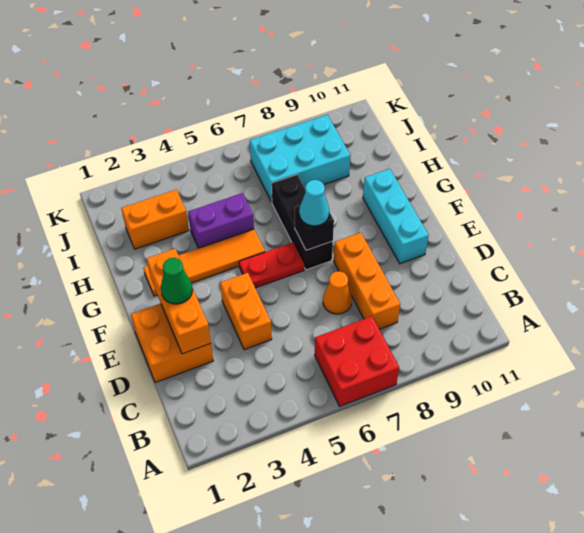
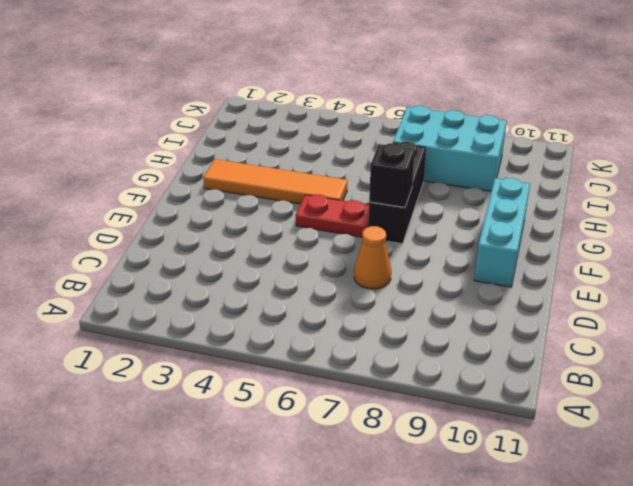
none -> red brick A6:B7 level 1
none -> orange brick C8:E8 level 1
none -> orange brick D1:E2 level 1

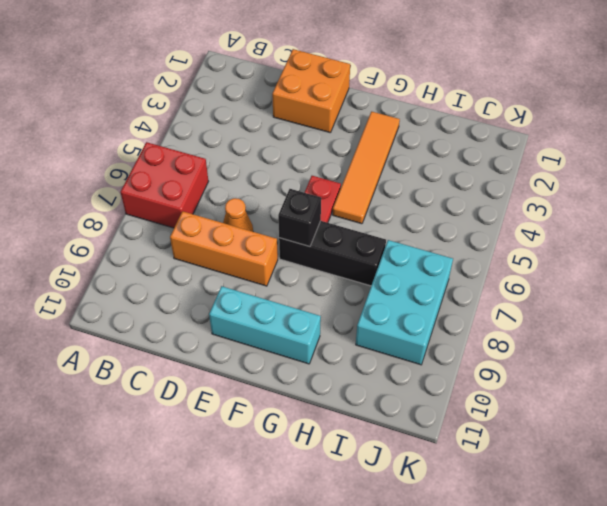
none -> orange brick D4:E4 level 1
none -> purple brick H4:H5 level 1
none -> orange brick I2:I3 level 1

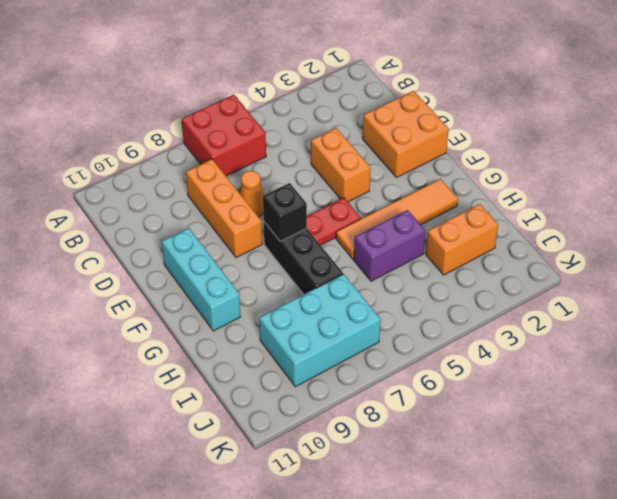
none -> orange brick D2:F2 level 2
none -> green cone E2 level 3
none -> cyan cone F7 level 3

